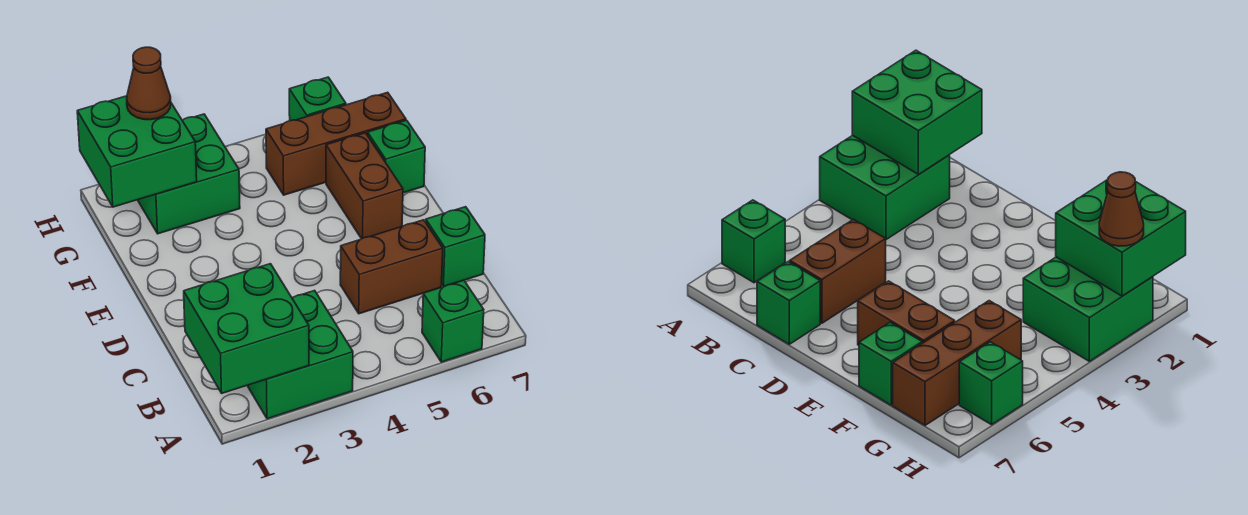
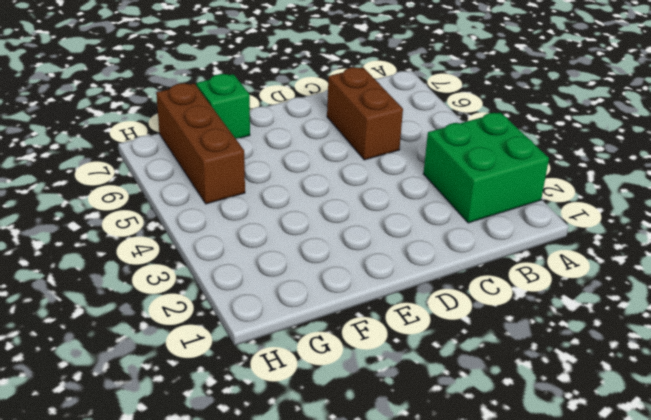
none -> green brick A6 level 1
none -> green brick C7 level 1
none -> brown brick E6:F6 level 1

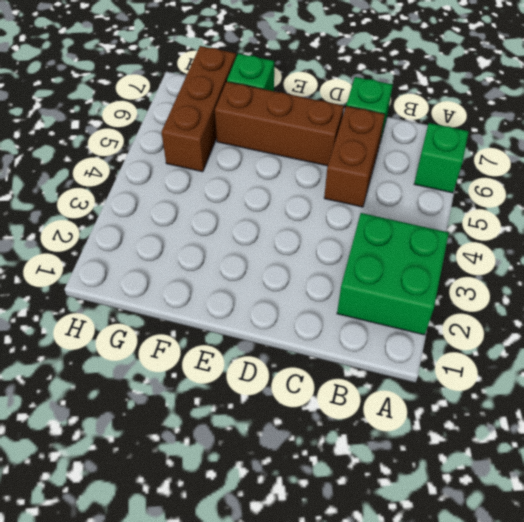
brown brick D6:F6 level 1 -> brown brick E6:F6 level 1
none -> green brick G2:H3 level 1
none -> green brick H6 level 1
none -> green brick A1:B2 level 2

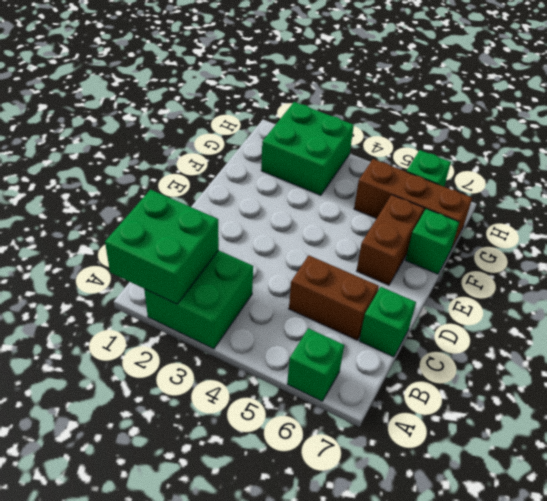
none -> green brick G1:H2 level 2
none -> brown cone H2 level 3

